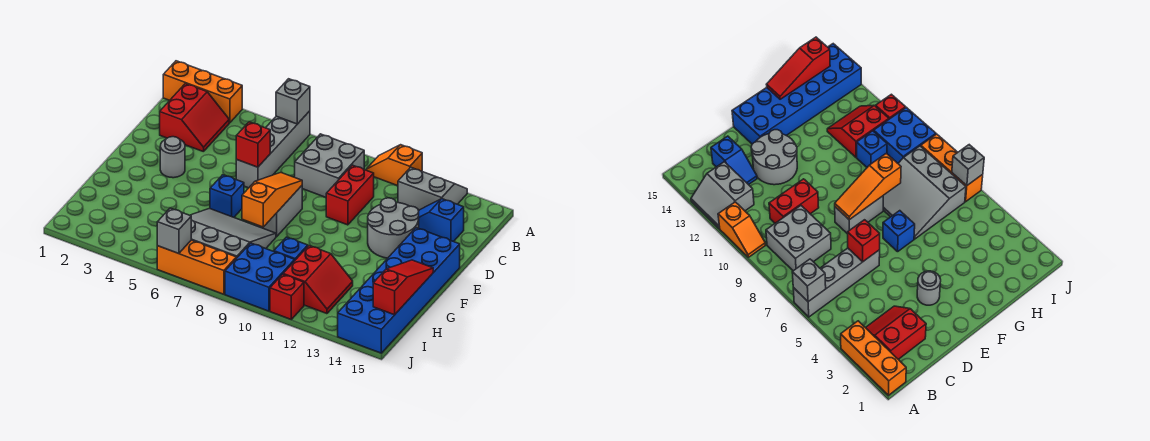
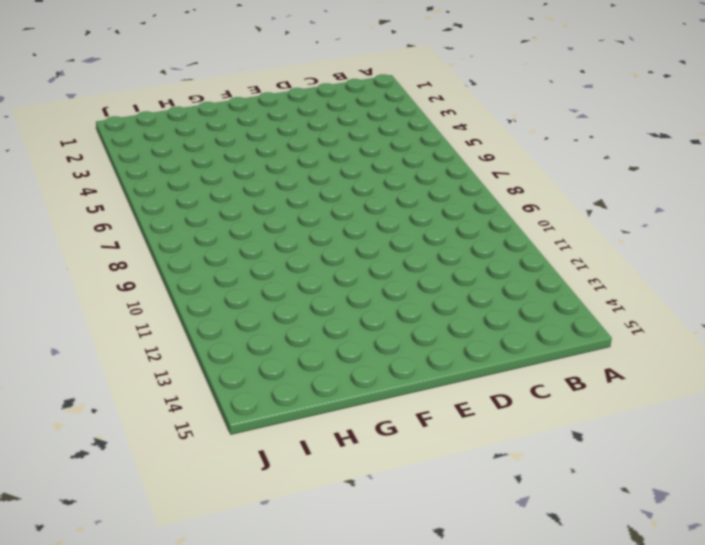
none -> orange brick A1:A3 level 1
none -> grey brick A6:D6 level 1
none -> orange slope A10:A11 level 1 top 11

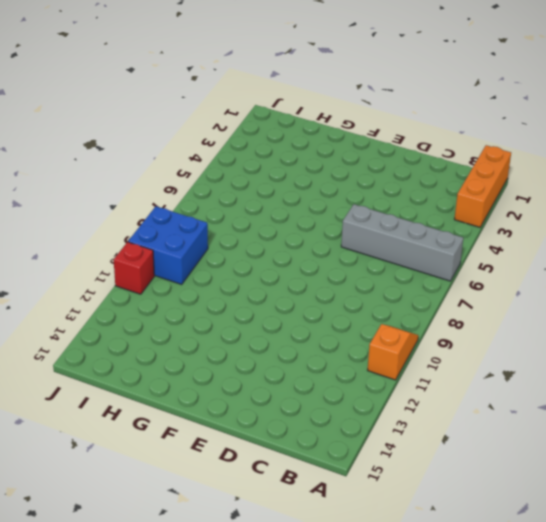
none -> grey slope A12:B13 level 1 top B
none -> red slope B2:C3 level 1 top 2
none -> grey brick B8:C9 level 1

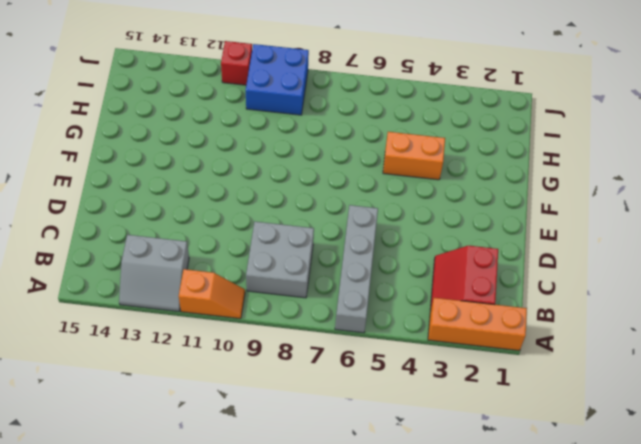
orange brick G4:G5 level 1 -> none
none -> red brick C10:D10 level 1
none -> blue slope C13:C14 level 1 top 14
none -> grey round brick D12:E13 level 1

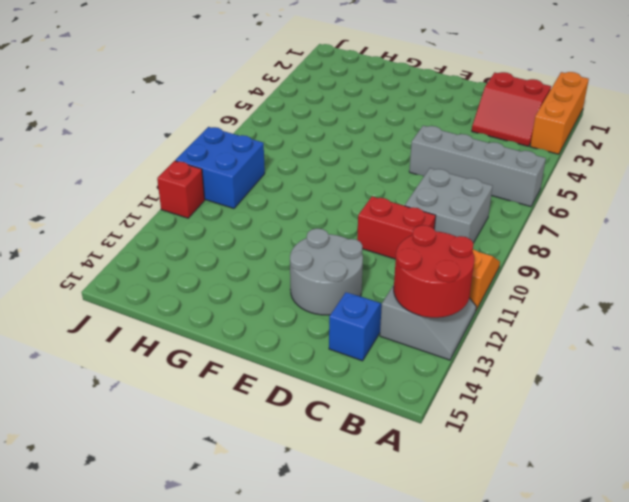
red round brick A12:B13 level 2 -> none
none -> grey round brick E3 level 1
none -> grey brick E8:F8 level 1
none -> blue brick E14:J15 level 1

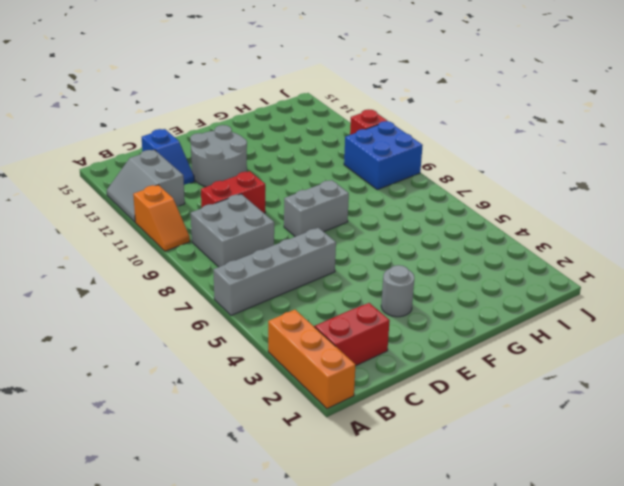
none -> blue brick E14:J15 level 1
none -> blue brick F6 level 1
none -> grey slope G6:I8 level 1 top I

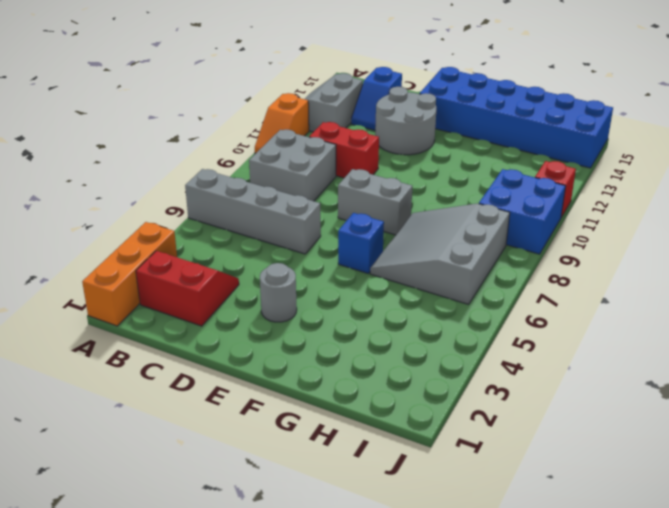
none -> blue brick H10 level 1
none -> red slope H11:I12 level 1 top 11
none -> orange brick J6:J8 level 1

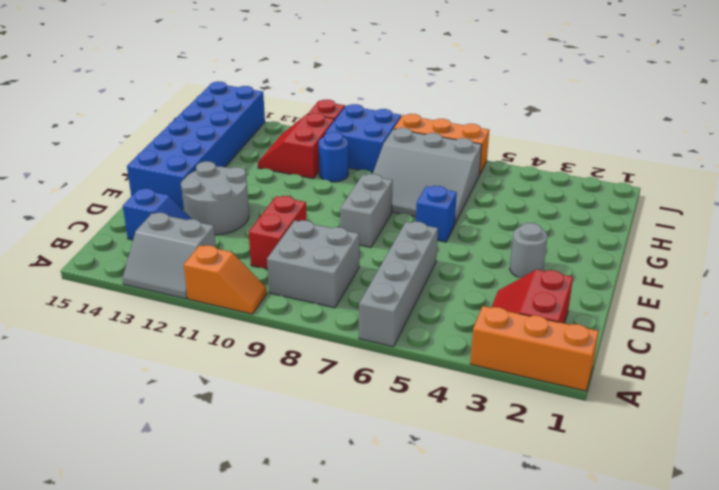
blue round brick H10 level 1 -> blue brick H10 level 1
none -> grey brick A6 level 2
none -> red brick D6 level 2
none -> orange slope E8:G8 level 2 top G

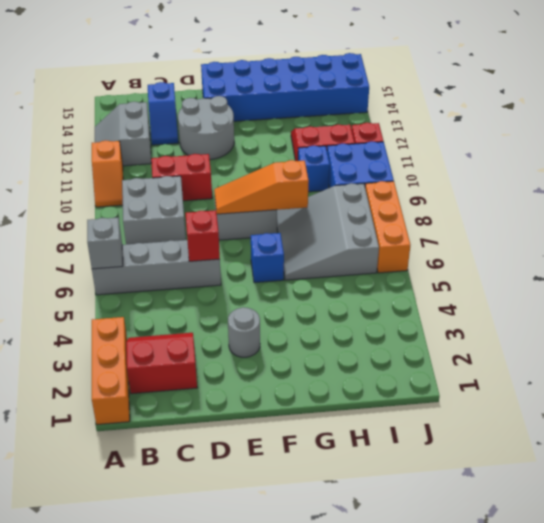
none -> red slope G15:I15 level 2 top I
none -> grey brick J6 level 2

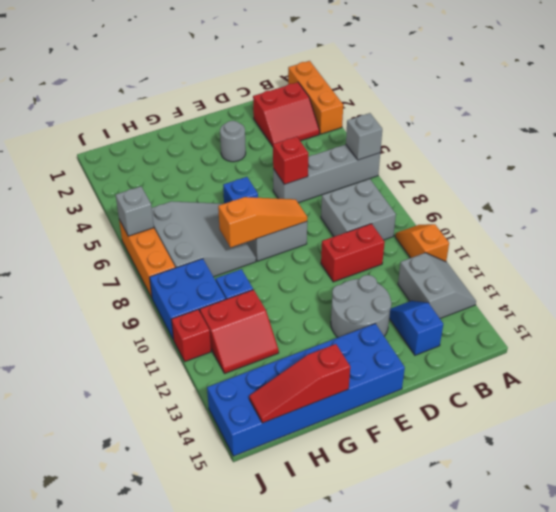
red slope G15:I15 level 2 top G -> red slope G15:I15 level 2 top I

